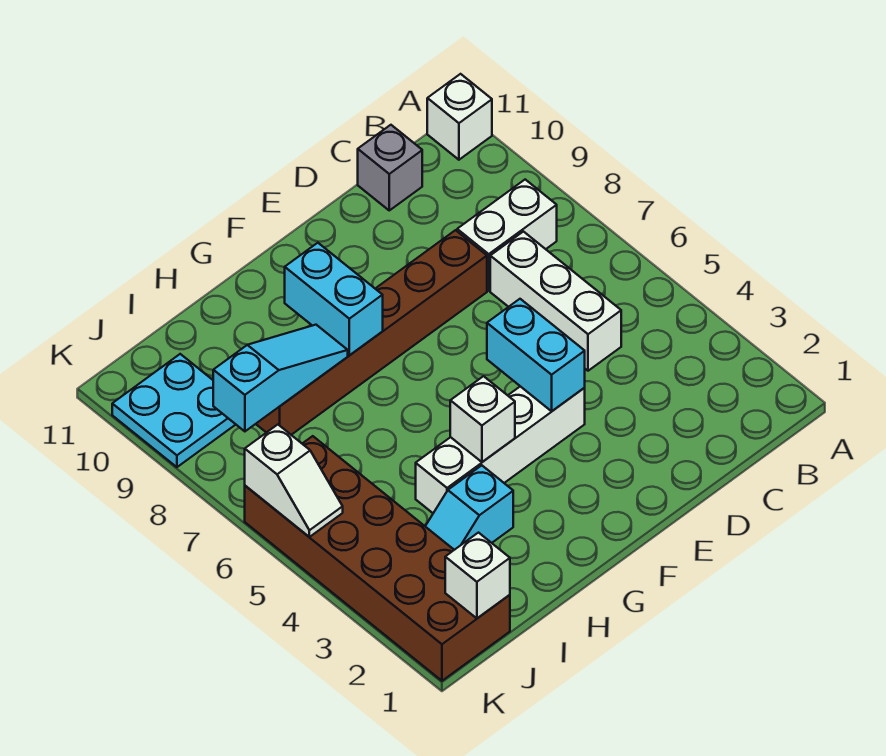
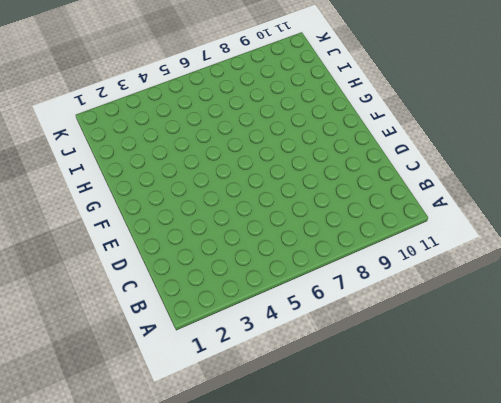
none -> white brick A11 level 1
none -> white brick B8:C8 level 1
none -> white brick C5:C7 level 1

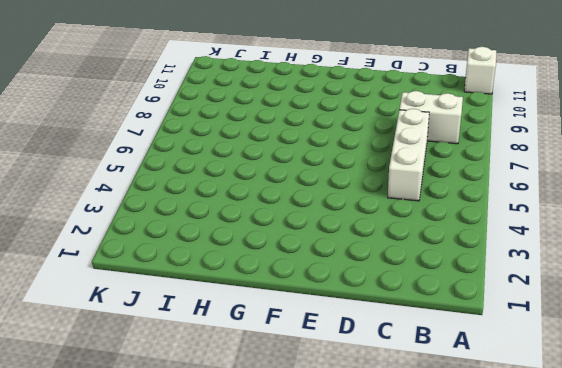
none -> grey brick C11 level 1
none -> brown brick D8:I8 level 1
none -> white brick E4:H4 level 1

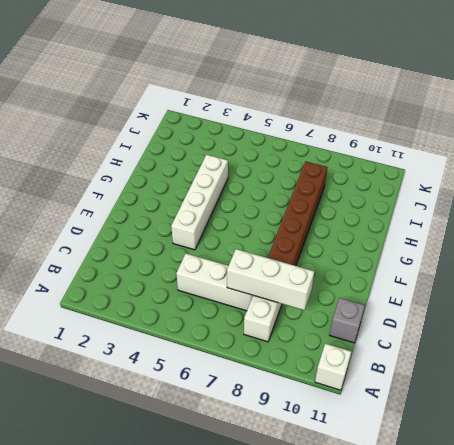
white brick C7:C9 level 2 -> none
none -> cyan slope H3:I3 level 1 top H
none -> brown brick J1:K6 level 1
none -> cyan plate J9:K10 level 1

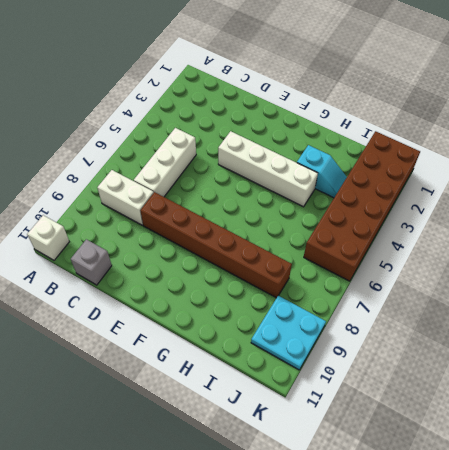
none -> cyan brick E4:E5 level 2
none -> white brick G4 level 2
none -> cyan brick G8:G9 level 2

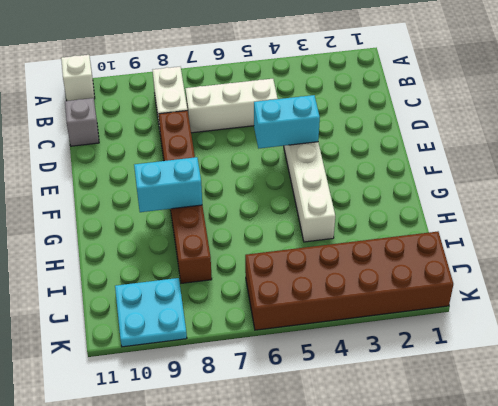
none -> cyan slope H3:I3 level 1 top H
none -> white brick G4 level 2
none -> cyan slope H8:J8 level 2 top J

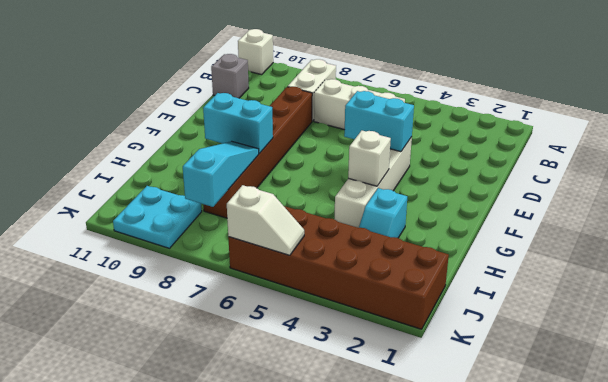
none -> white brick J1 level 2

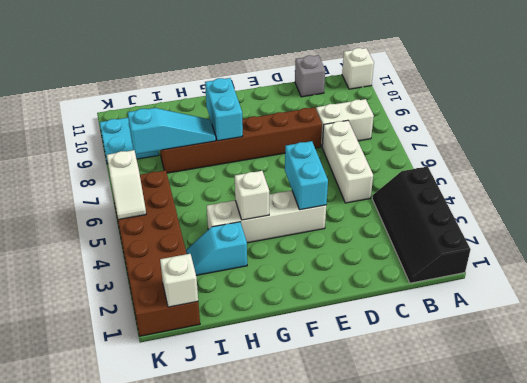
black slope A1:B4 level 1 top A -> none

